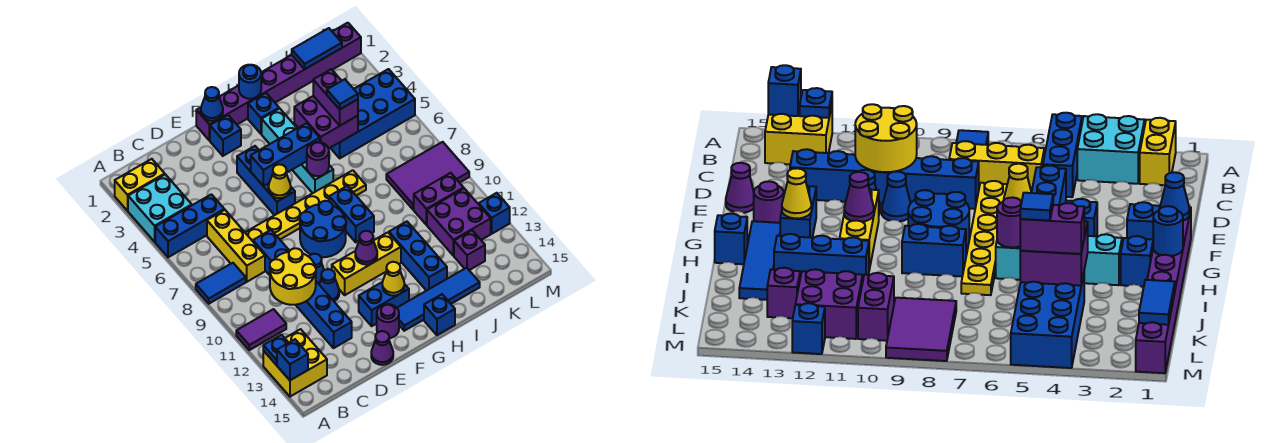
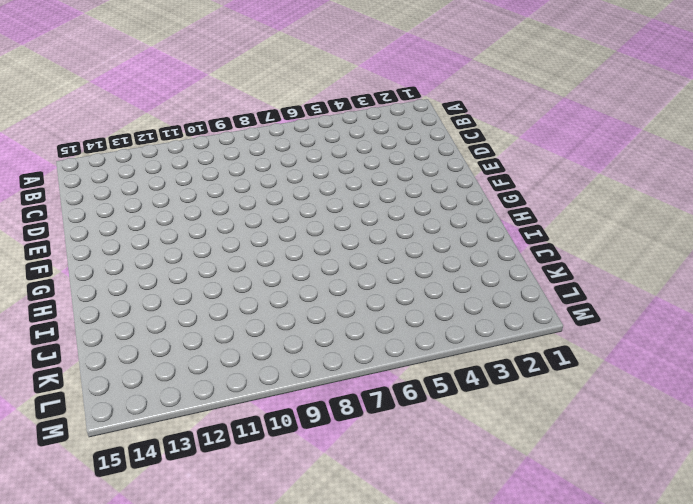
none -> yellow brick A2:B2 level 1
none -> cyan brick A3:B4 level 1
none -> blue brick A5:C5 level 1
none -> blue tile A8:B8 level 1

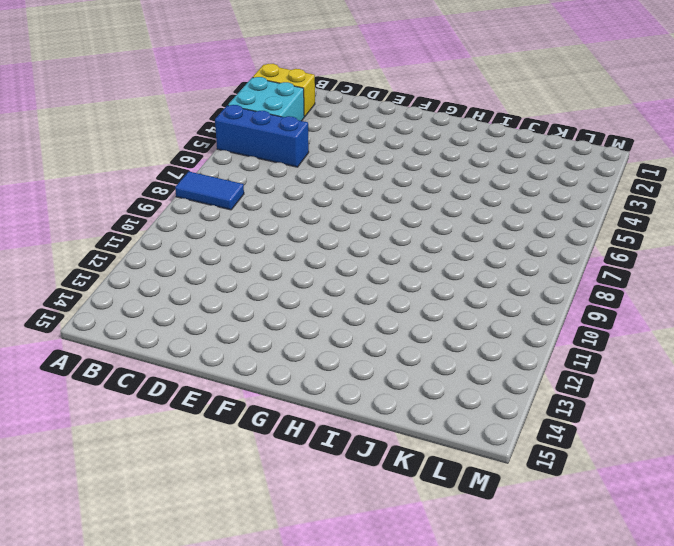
none -> purple tile A11:B11 level 1
none -> yellow brick A13:B14 level 1
none -> yellow brick C6:C8 level 1
none -> yellow plate D7:I7 level 1

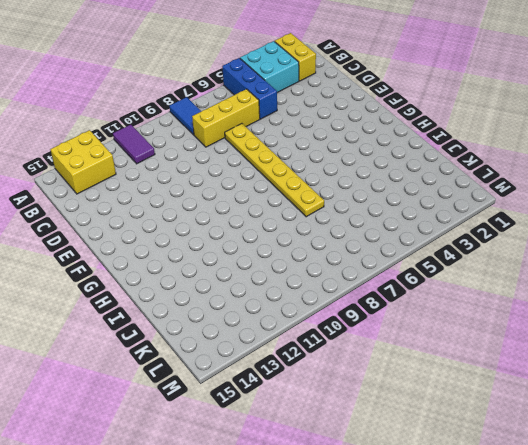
none -> blue brick D8:D13 level 1
none -> blue cone E10 level 1
none -> blue cone E11 level 1
none -> purple cone E15 level 1

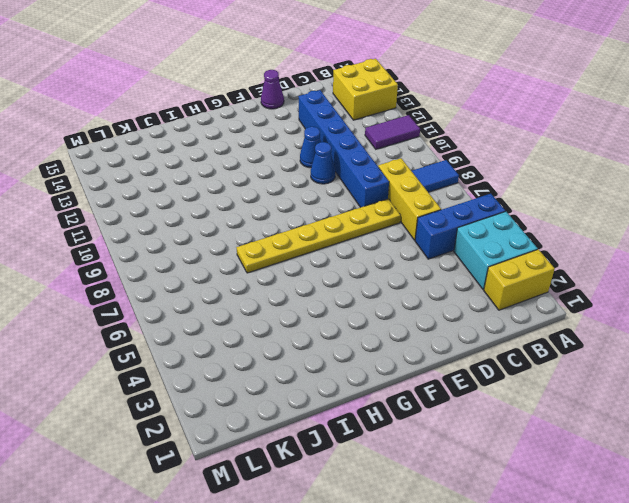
none -> purple brick F1:M1 level 1
none -> blue brick F2 level 1
none -> blue brick F4:F6 level 1
none -> blue round brick F8:G9 level 1

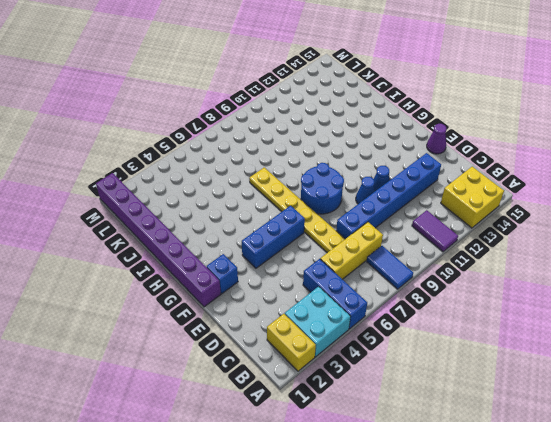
none -> yellow brick F11:H11 level 1
none -> blue brick F13:G13 level 1
none -> purple round brick F14 level 1
none -> blue tile G14:J14 level 1

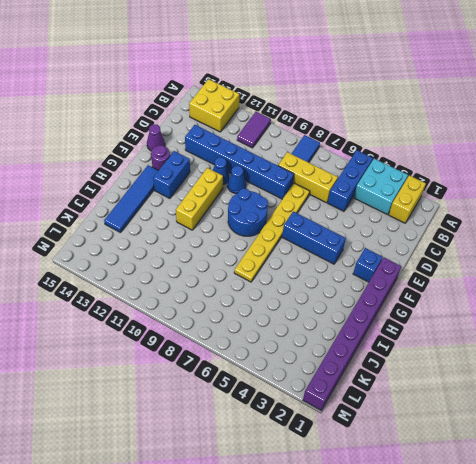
none -> blue brick H2 level 1
none -> cyan brick H3:H6 level 1
none -> blue brick H8:H9 level 1
none -> blue brick H15 level 1

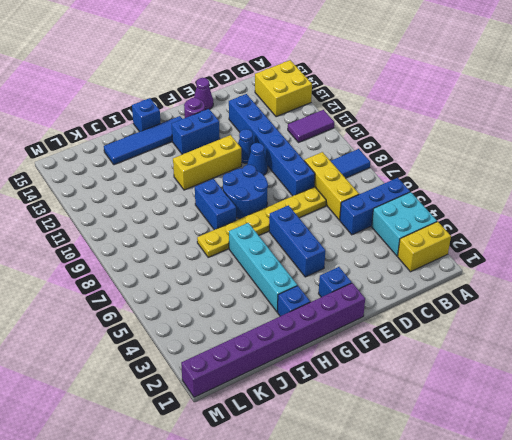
none -> blue brick I11:I13 level 1
none -> blue brick J4:M5 level 1
none -> purple tile K8:M9 level 1
none -> purple brick K10:L10 level 1

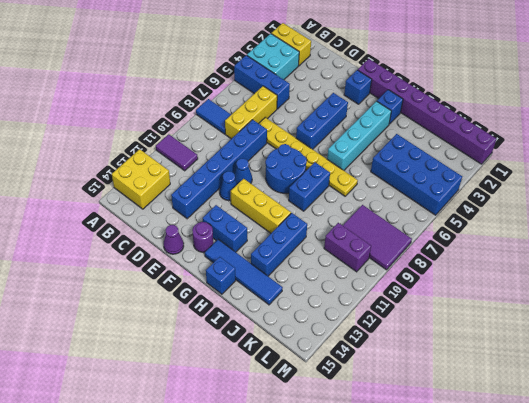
none -> purple brick K11:L12 level 1
none -> purple brick K13 level 1
none -> blue brick M12 level 1
none -> blue plate A13 level 2

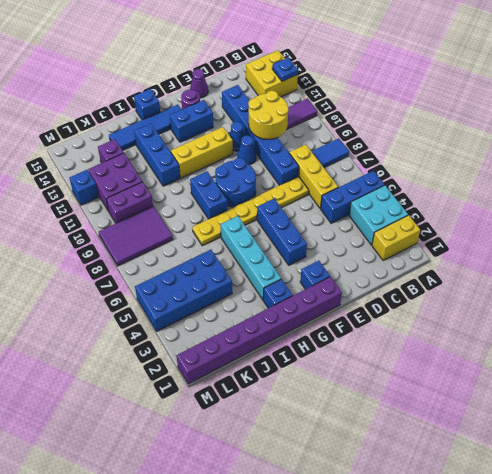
none -> blue brick A14 level 2
none -> blue cone F1 level 2
none -> blue brick F5:H5 level 2
none -> yellow cone F6 level 2

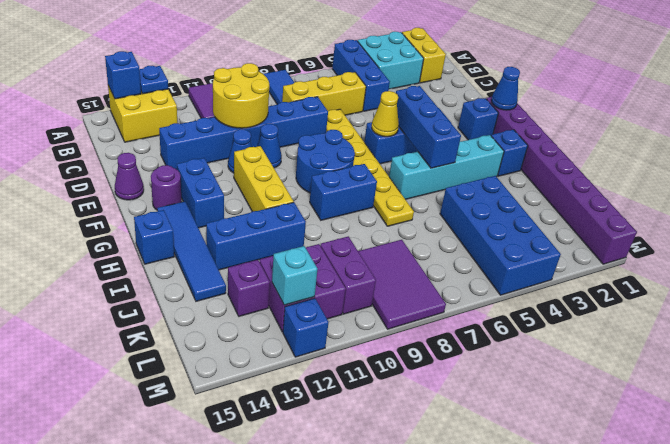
cyan brick L12 level 2 -> none
none -> purple cone G11 level 2
none -> yellow cone G13 level 2
none -> blue round brick H1 level 2
none -> purple round brick H6 level 2

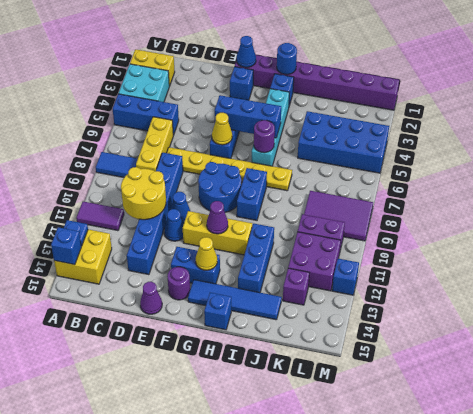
none -> purple brick I4:J5 level 2
none -> blue tile K1:L1 level 2
none -> purple brick J4:J5 level 3
none -> blue tile J5 level 4

